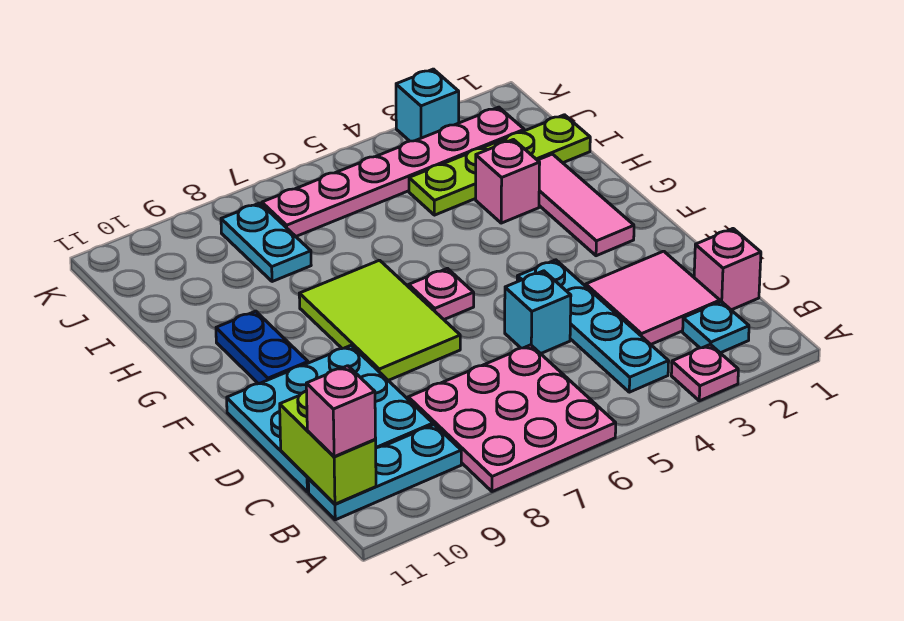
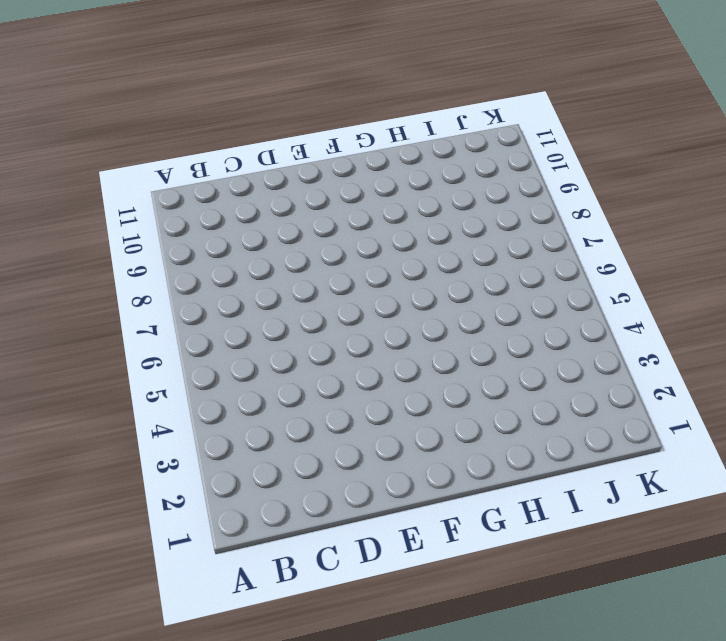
none -> pink plate A3 level 1
none -> pink plate A6:C8 level 1
none -> cyan plate B2 level 1

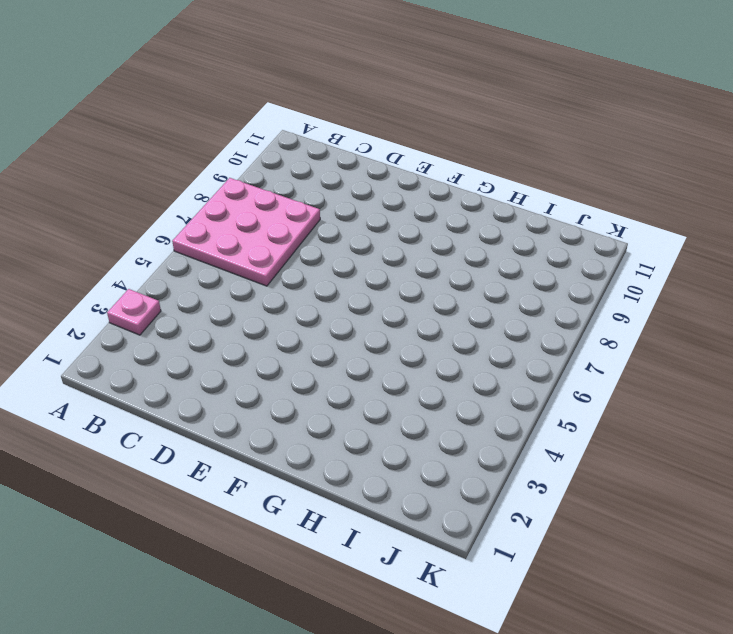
none -> cyan plate B2 level 1
none -> cyan plate B4:E4 level 1
none -> cyan plate B9:B11 level 1

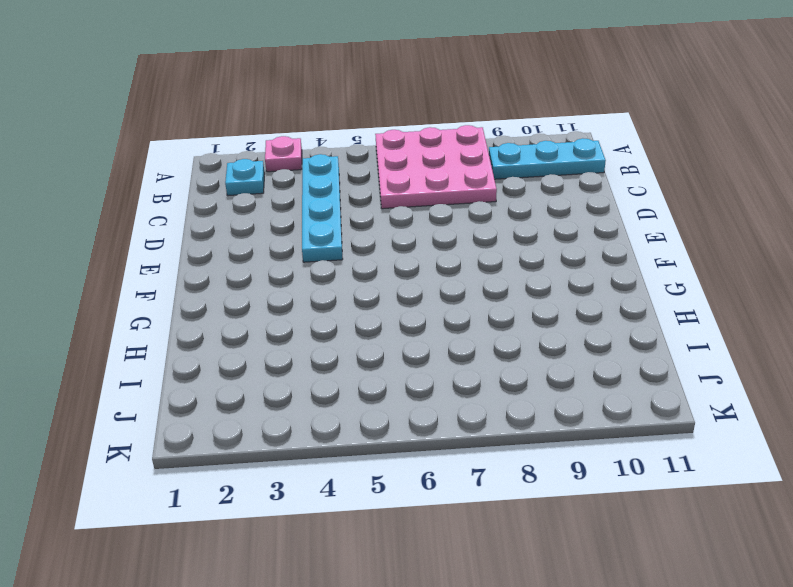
none -> pink brick C1 level 1
none -> pink tile C2:D3 level 1
none -> cyan plate C9:E11 level 1

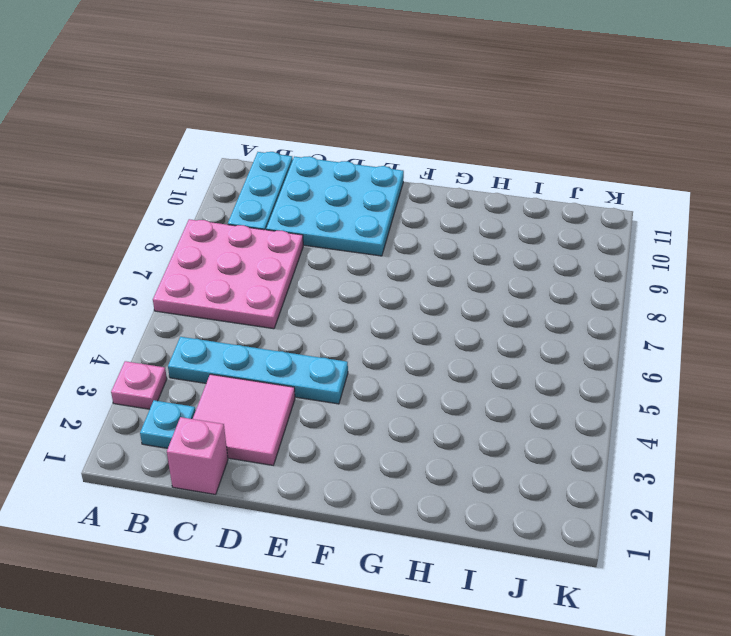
none -> cyan brick D5 level 1
none -> lime tile E7:G8 level 1
none -> pink tile F2:H2 level 1

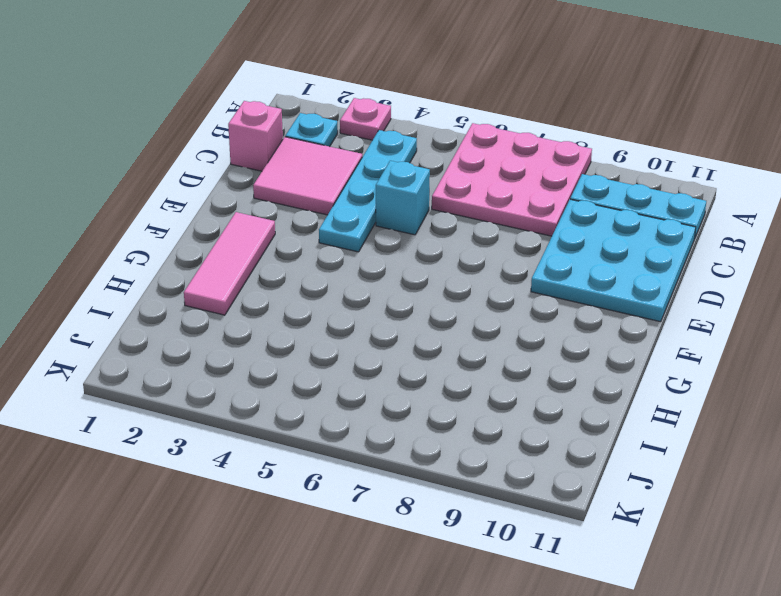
none -> lime tile E7:G8 level 1
none -> pink plate F6 level 1
none -> blue plate F10:G10 level 1

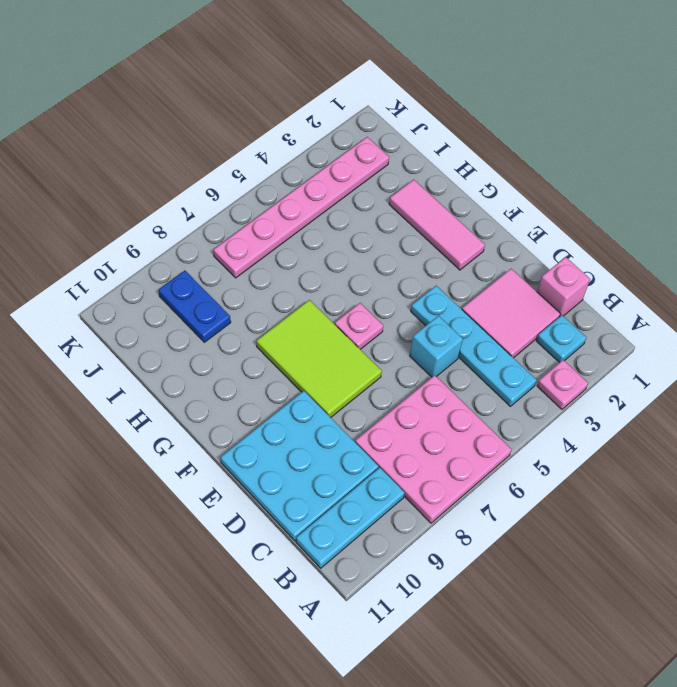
blue plate I9:J9 level 1 -> blue plate F10:G10 level 1
none -> pink brick H3 level 1
none -> lime plate I1:I4 level 1
none -> cyan plate I8:J8 level 1

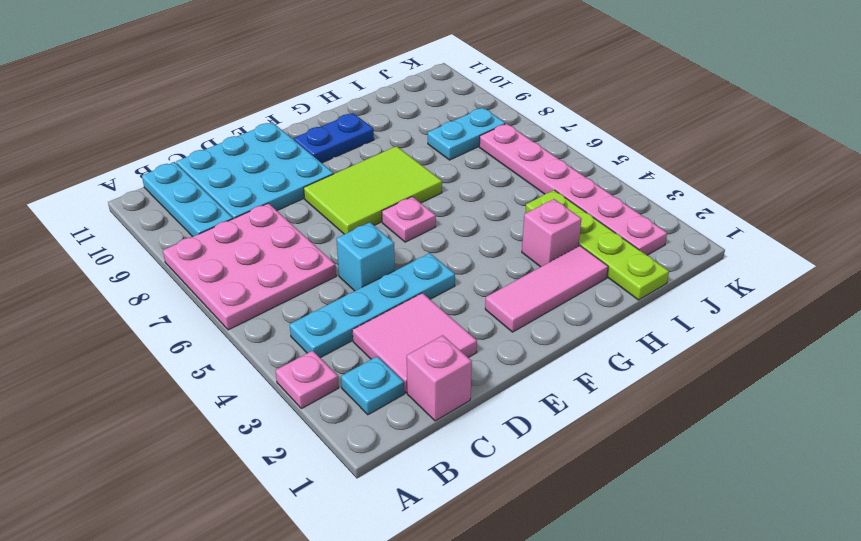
none -> cyan brick K3 level 1
none -> lime brick B11:C11 level 2
none -> pink brick B11 level 3

